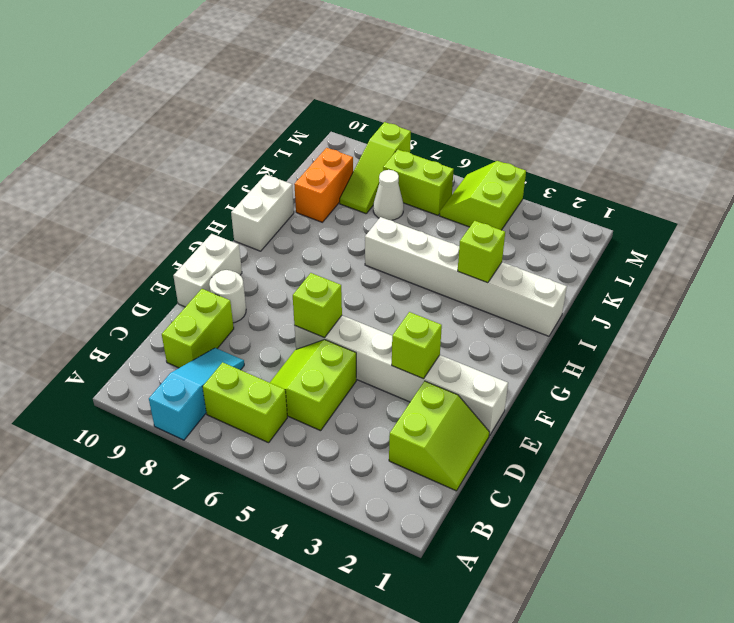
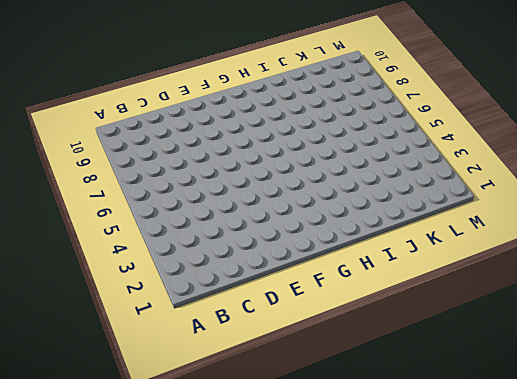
none -> cyan slope A8:C8 level 1 top A
none -> lime brick B6:B7 level 1
none -> lime slope C1:D2 level 1 top 2

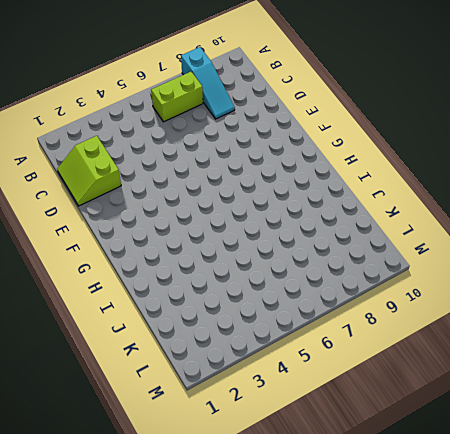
none -> lime slope C5:D6 level 1 top 5
none -> lime brick C9:D9 level 1
none -> white brick E1:E6 level 1

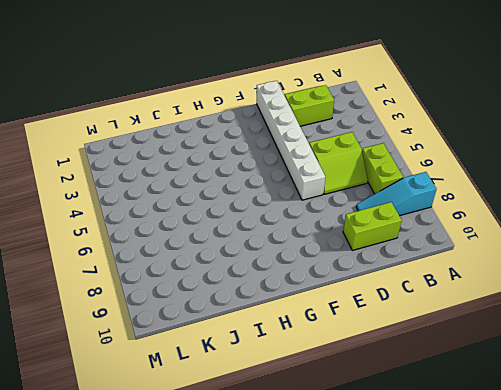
none -> white round brick E9 level 1
none -> white brick E10:F10 level 1
none -> white brick H10:I10 level 1

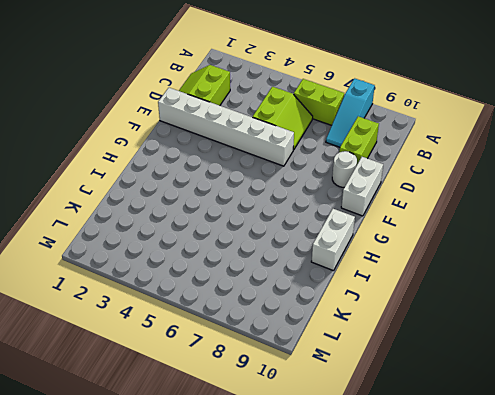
none -> white brick I1:I6 level 1
none -> orange brick J9:K9 level 1
none -> white cone K7 level 1

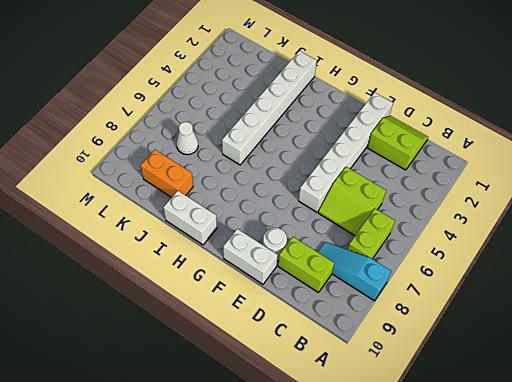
none -> lime slope K8:M8 level 1 top M
none -> lime slope L4:M5 level 1 top 4
none -> lime brick L6:L7 level 1

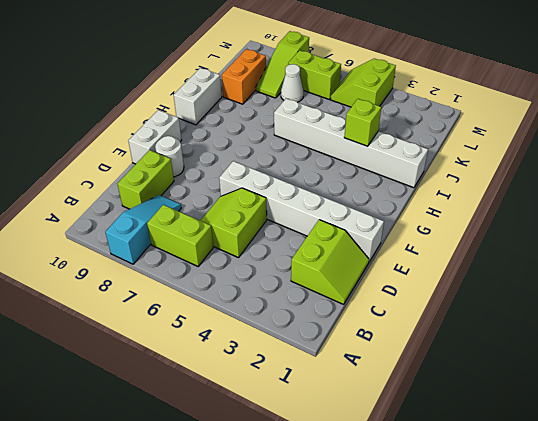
none -> lime brick E3 level 2
none -> lime brick E6 level 2

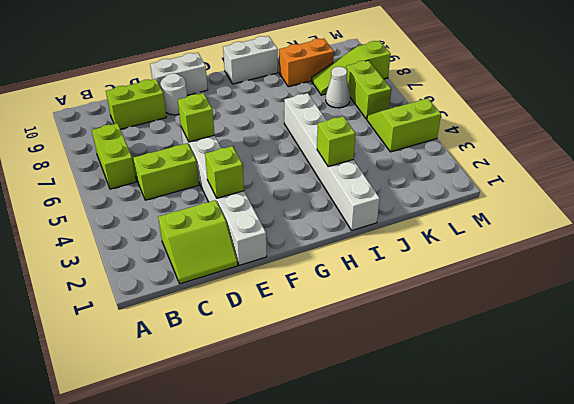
none -> cyan slope A8:C8 level 1 top A

